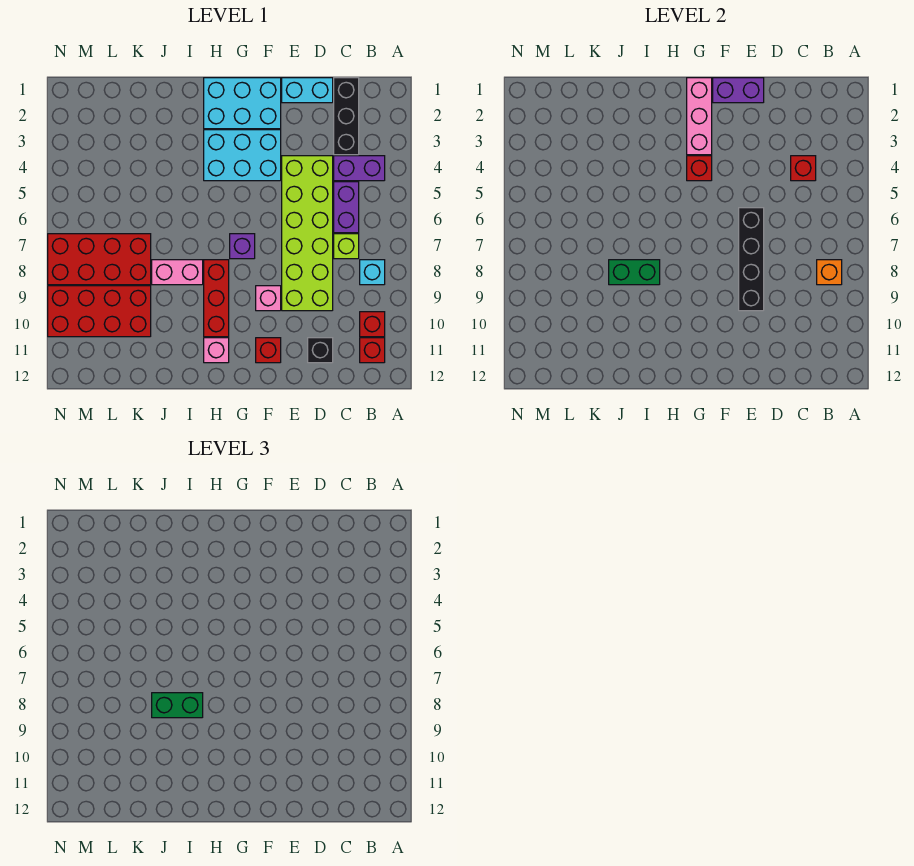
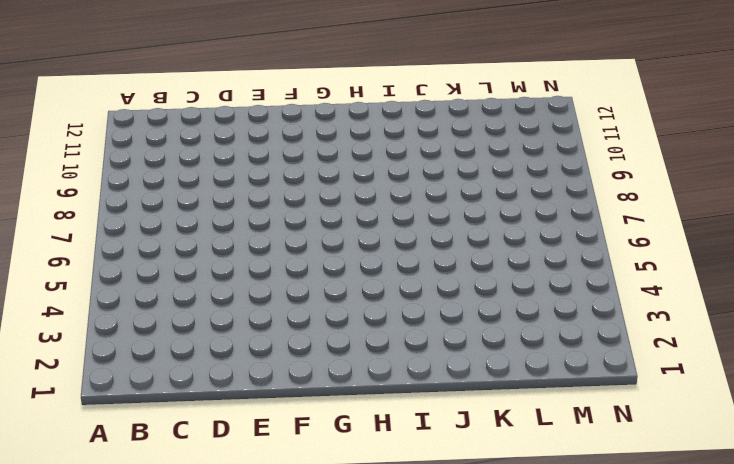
none -> purple brick B4:C4 level 1
none -> cyan brick B8 level 1
none -> red brick B10 level 1

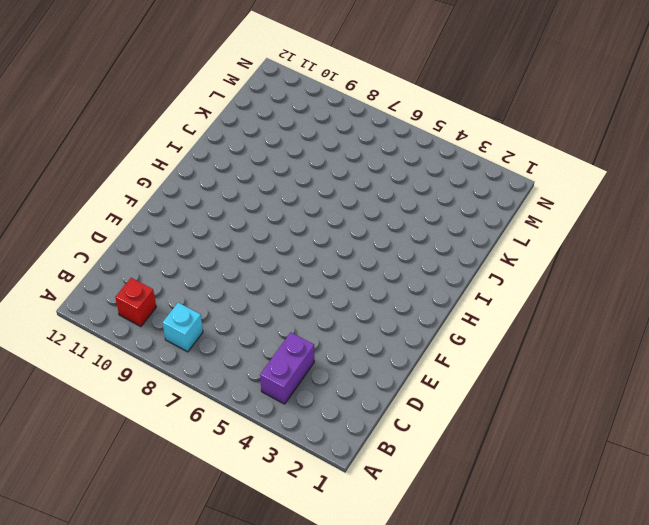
none -> red brick B11 level 1
none -> black brick C1:C3 level 1
none -> purple brick C5:C6 level 1

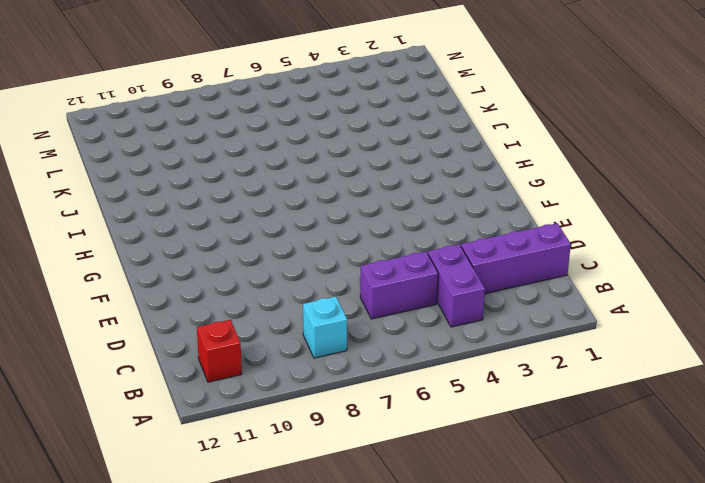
purple brick C1:C3 level 1 -> black brick C1:C3 level 1
none -> red brick B10 level 1
none -> lime brick C7 level 1
none -> cyan brick D1:E1 level 1

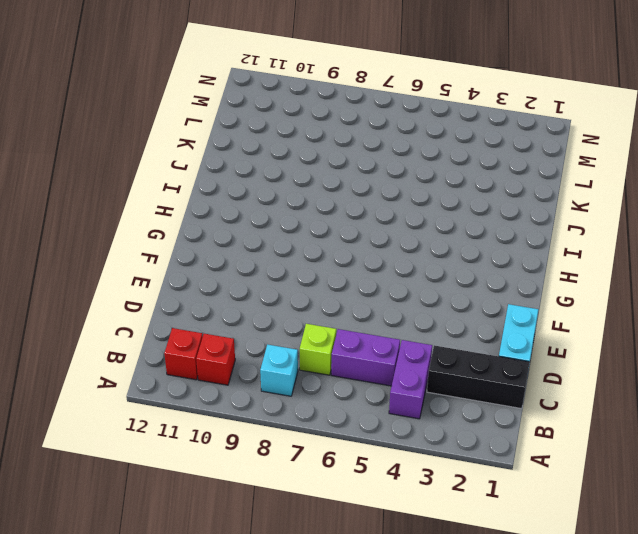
none -> lime brick D4:E9 level 1
none -> black brick D11 level 1
none -> cyan brick F1:H2 level 1

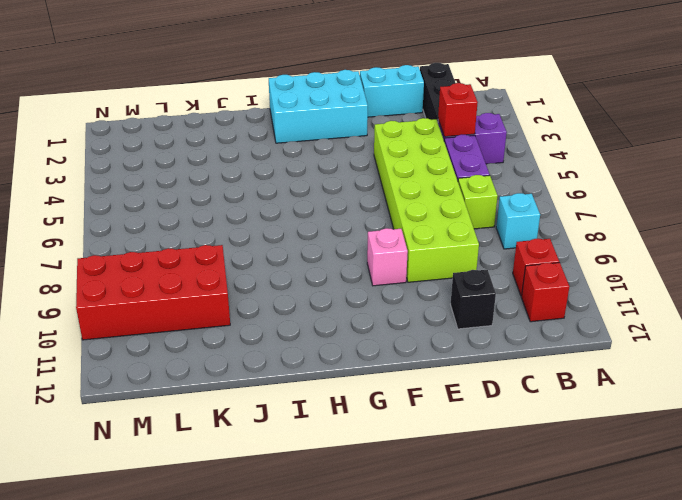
none -> cyan brick F3:H4 level 1
none -> red brick F11 level 1
none -> purple brick G7 level 1

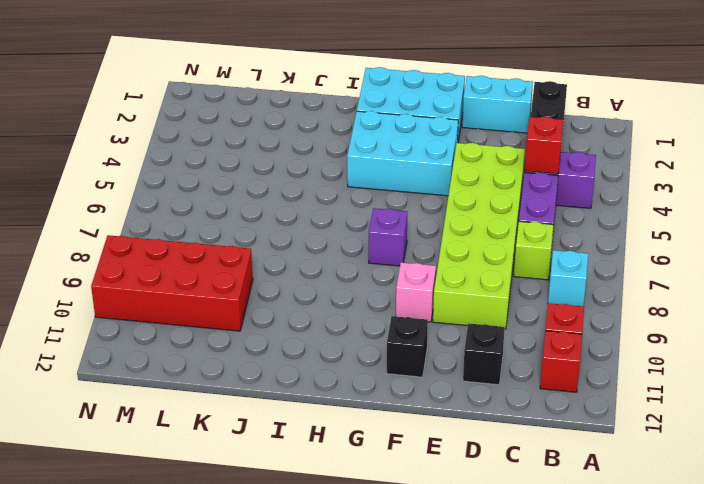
black brick F11 level 1 -> red brick F11 level 1
none -> red brick H8:H10 level 1
none -> pink brick H11 level 1
none -> pink brick I8:J8 level 1

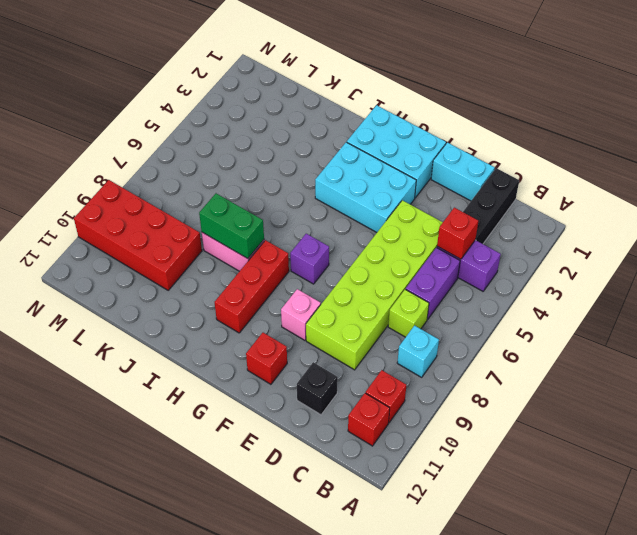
none -> pink brick H11 level 1
none -> red brick K7:N8 level 1
none -> orange brick B8 level 2

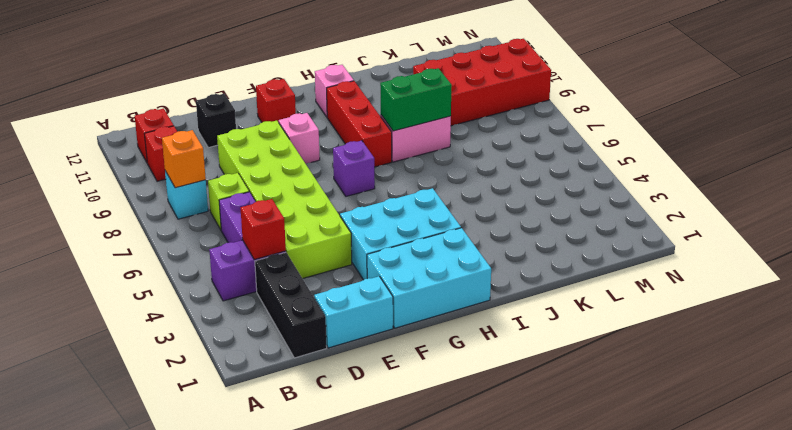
none -> red brick K7:N8 level 1
none -> purple brick E1:F1 level 2
none -> black brick E6:E9 level 2

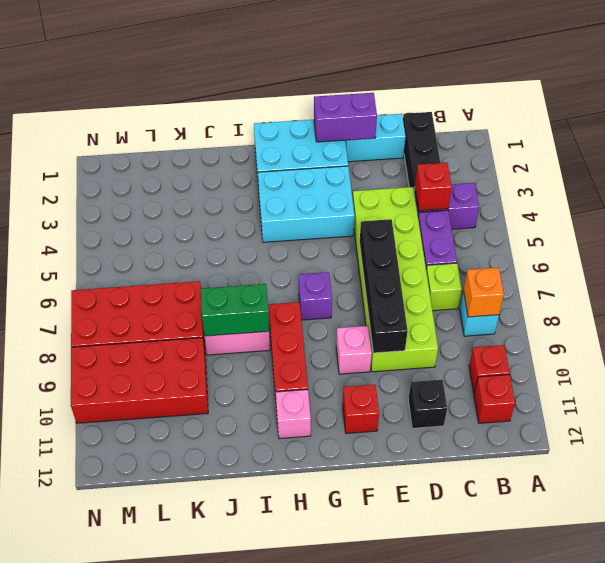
none -> pink brick G1:G3 level 2
none -> red brick G4 level 2
none -> green brick I8:J8 level 3

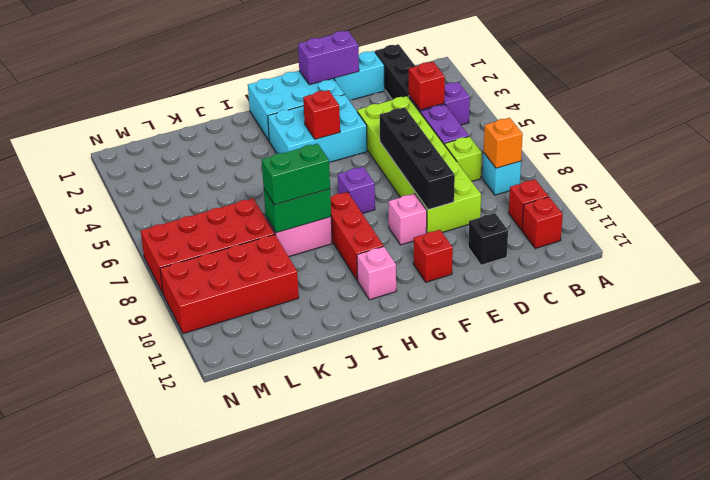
none -> pink brick G1:G3 level 2

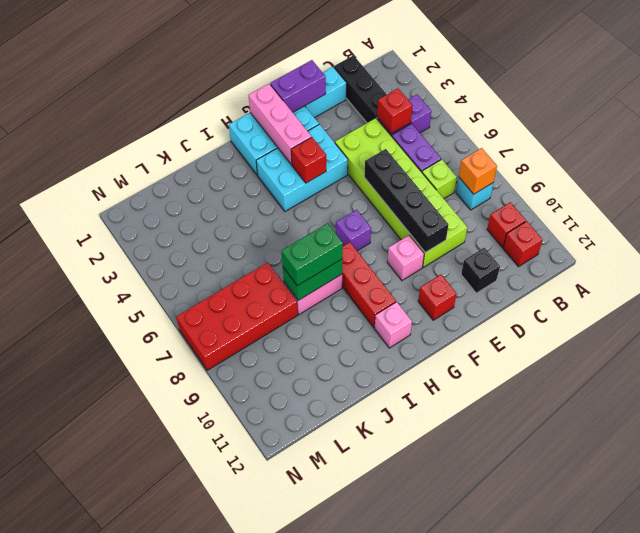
none -> red brick K9:N10 level 1

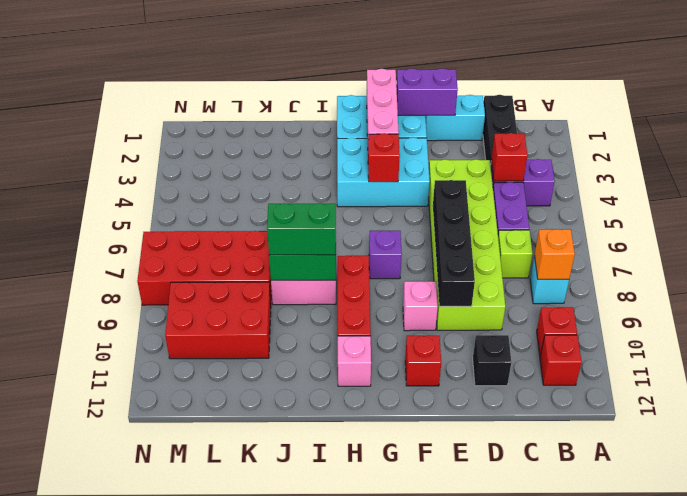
red brick K9:M10 level 1 -> red brick K9:N10 level 1

